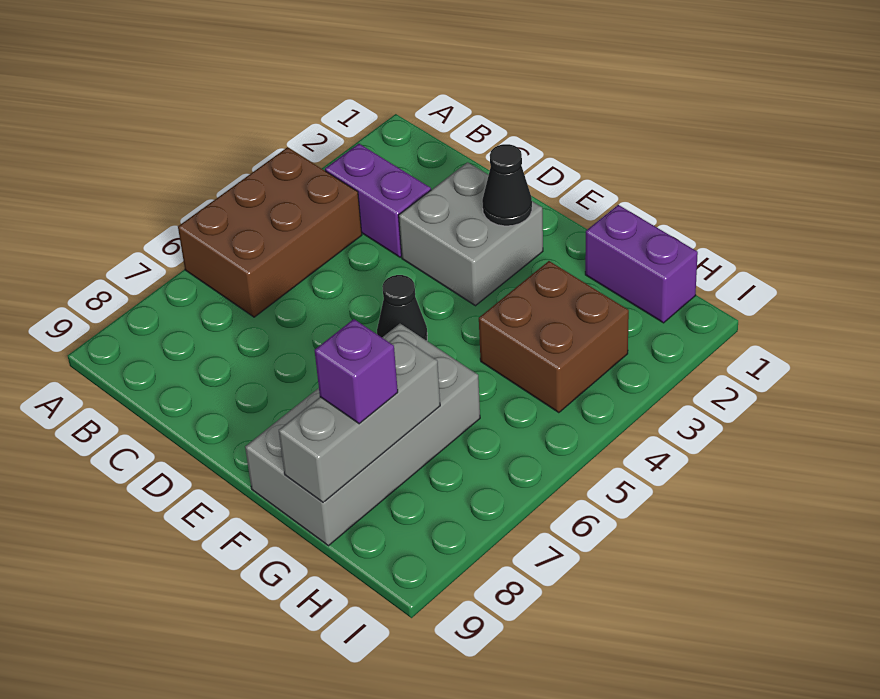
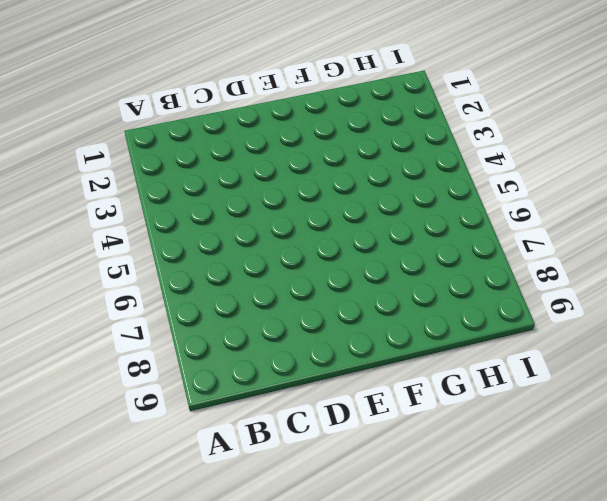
none -> brown brick A4:B6 level 1
none -> purple brick B3:C3 level 1

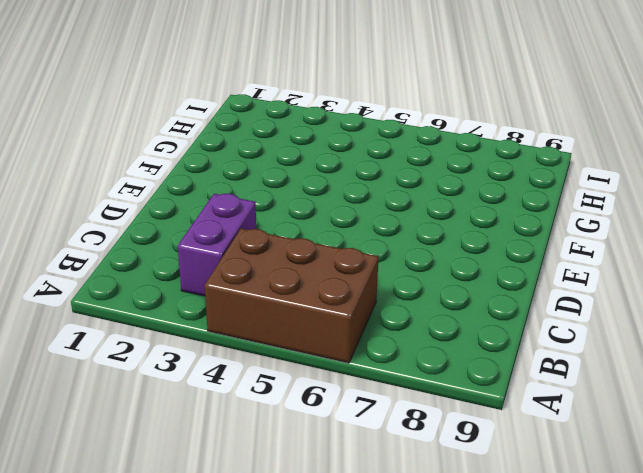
none -> grey brick D2:E3 level 1
none -> black cone E5 level 1

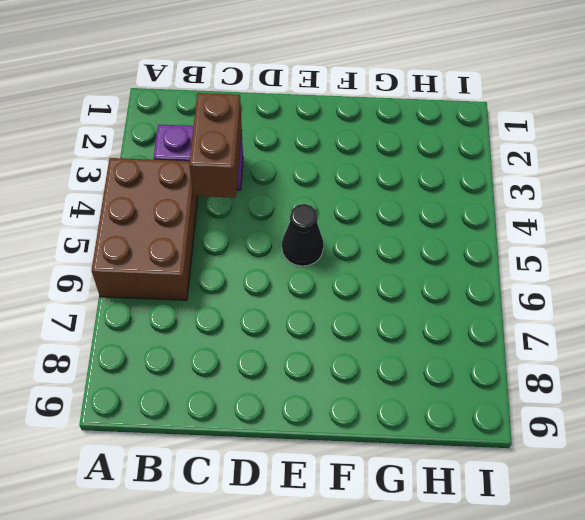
brown brick C3:C4 level 2 -> none
none -> grey brick D2:E3 level 1
none -> grey brick F6:G9 level 1

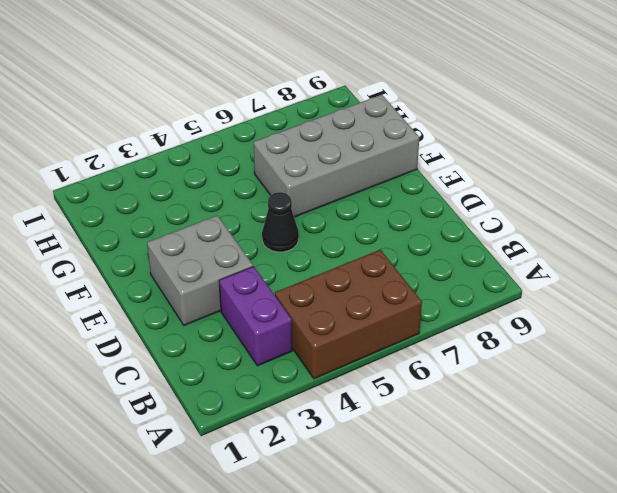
none -> purple brick G1:H1 level 1
none -> brown brick G3:H4 level 1

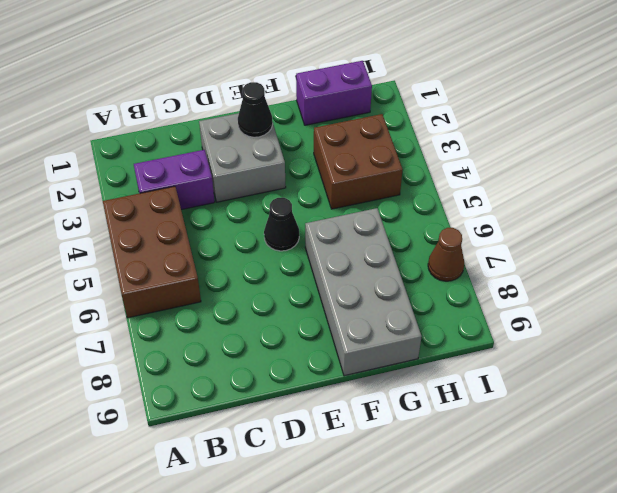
brown cone I7 level 1 -> none
none -> grey brick G7:G9 level 2
none -> purple brick G8 level 3

